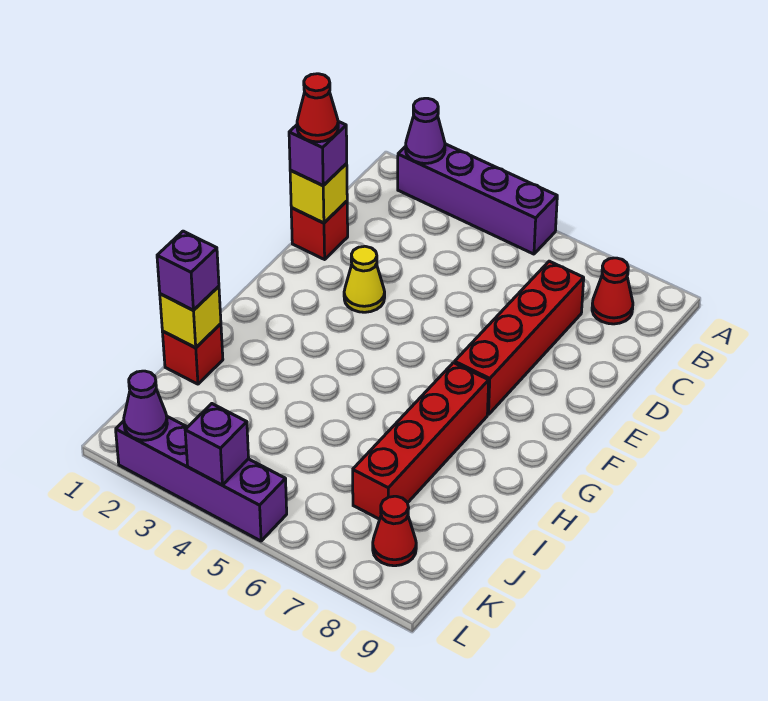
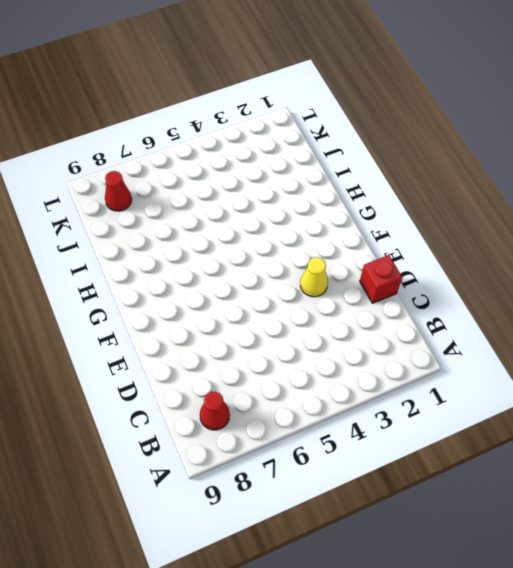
none -> purple brick A2:A5 level 1
none -> red brick C7:F7 level 1
none -> red brick G7:J7 level 1

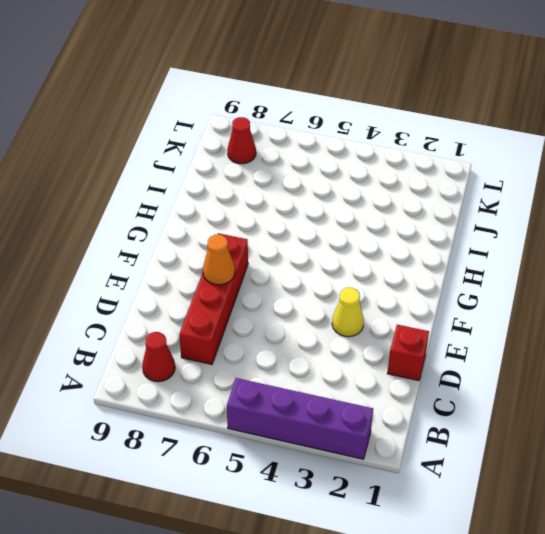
orange cone E7 level 2 -> none
none -> red brick G7:J7 level 1
none -> red brick I1 level 1
none -> purple brick L2:L5 level 1

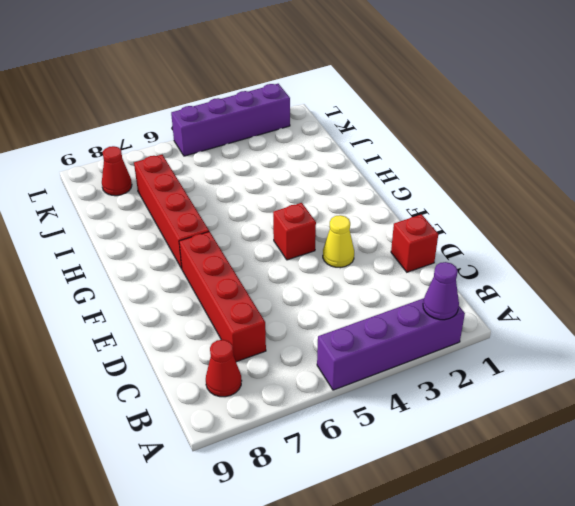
red brick F4 level 1 -> red brick I1 level 1
none -> yellow brick D1 level 2
none -> yellow brick I1 level 2
none -> purple cone L2 level 2

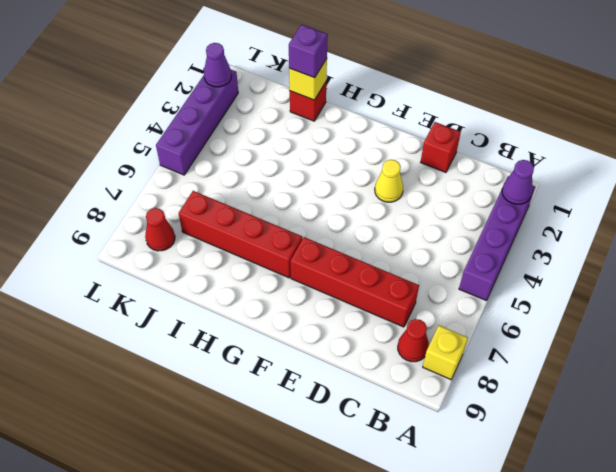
yellow brick A8 level 1 -> yellow brick D1 level 2
none -> purple brick L4 level 2
none -> purple brick D1 level 3
none -> red cone D1 level 4

